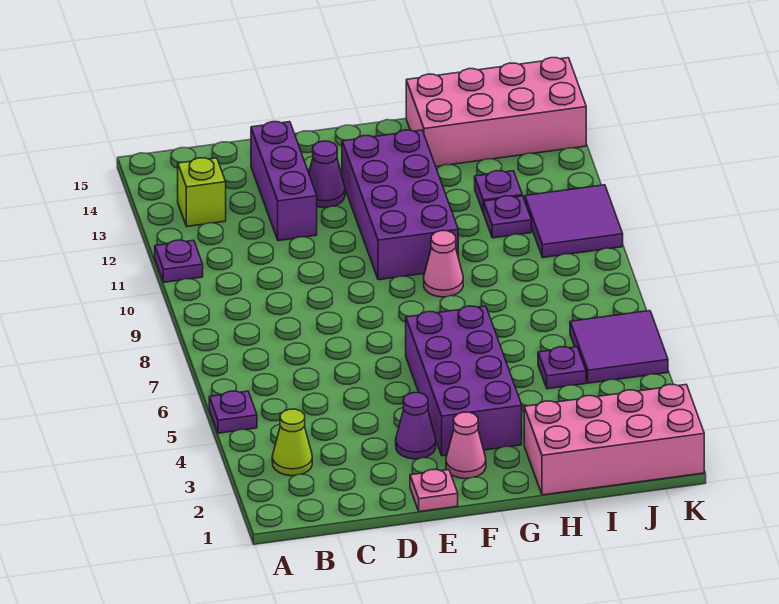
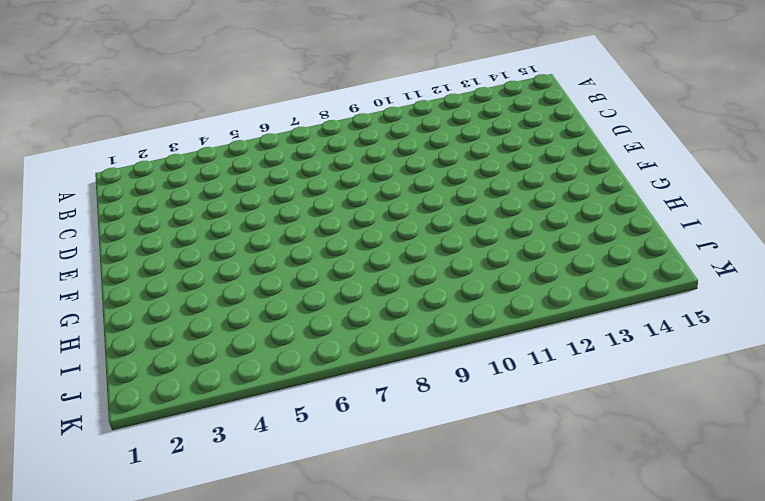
none -> purple plate A5 level 1
none -> purple plate A11 level 1
none -> lime cone B3 level 1

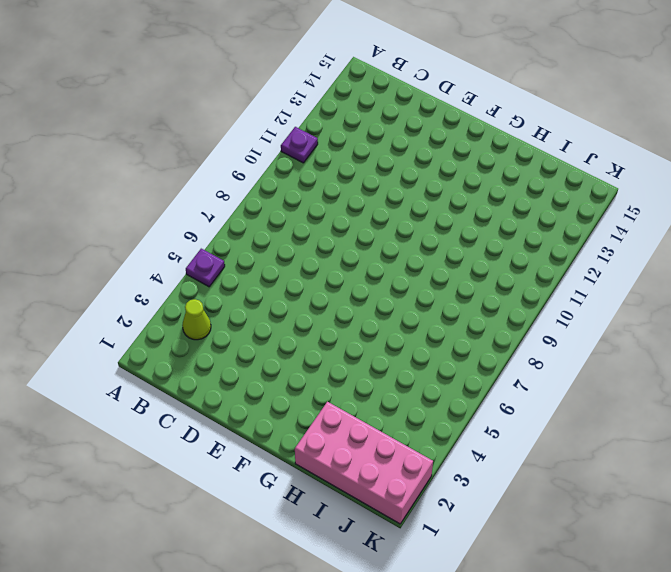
none -> lime brick B13 level 1
none -> purple brick D12:D14 level 1
none -> pink plate E1 level 1

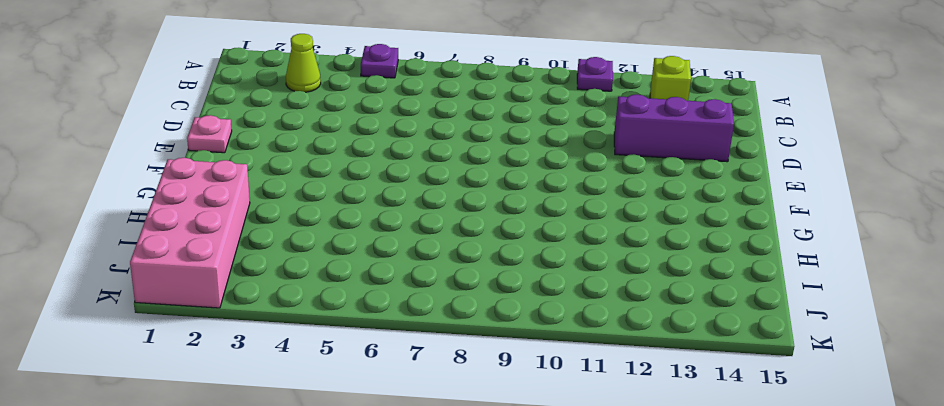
none -> purple cone E3 level 1
none -> purple cone E13 level 1
none -> pink cone F2 level 1

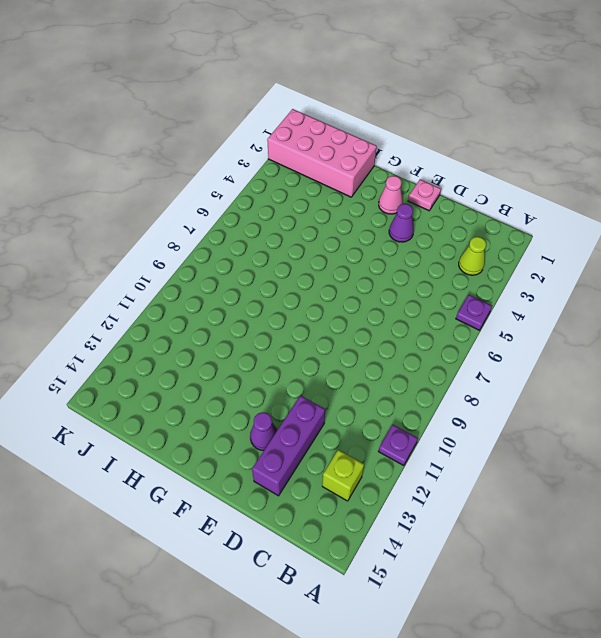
none -> purple brick F3:G6 level 1
none -> purple brick F10:G13 level 1
none -> pink cone G9 level 1

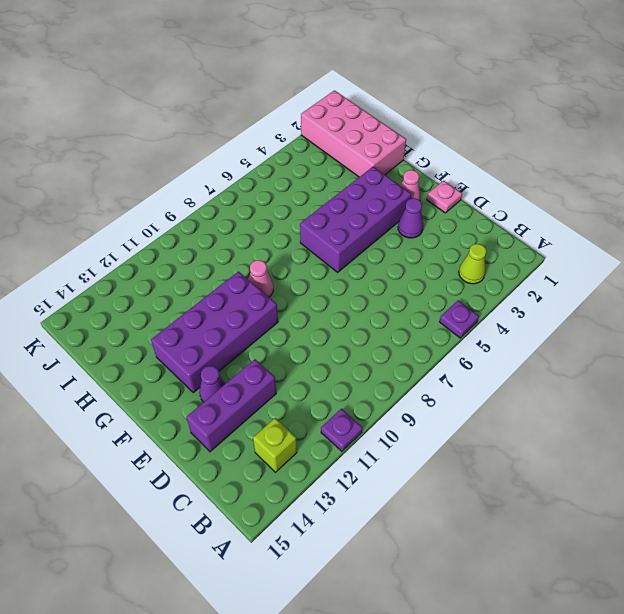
none -> pink brick H14:K15 level 1
none -> purple plate I5 level 1
none -> purple plate I11 level 1

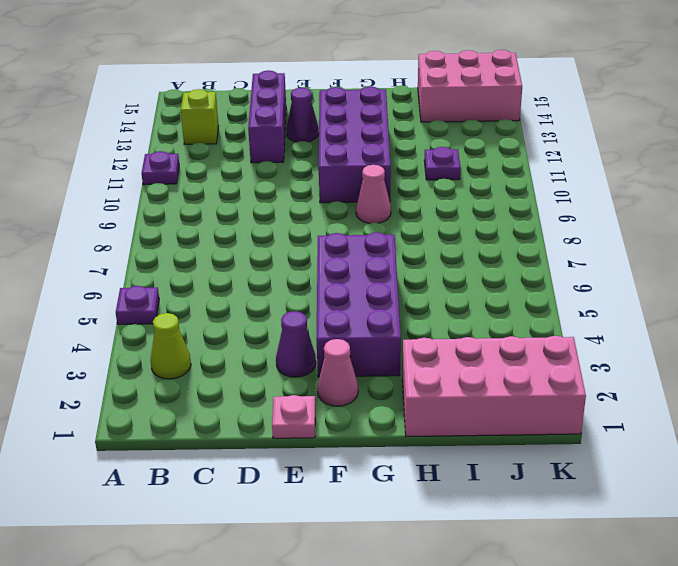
pink brick I14:K15 level 1 -> pink brick H14:K15 level 1
none -> purple plate I5 level 1
none -> purple plate I12 level 1
none -> purple tile J5:K6 level 1

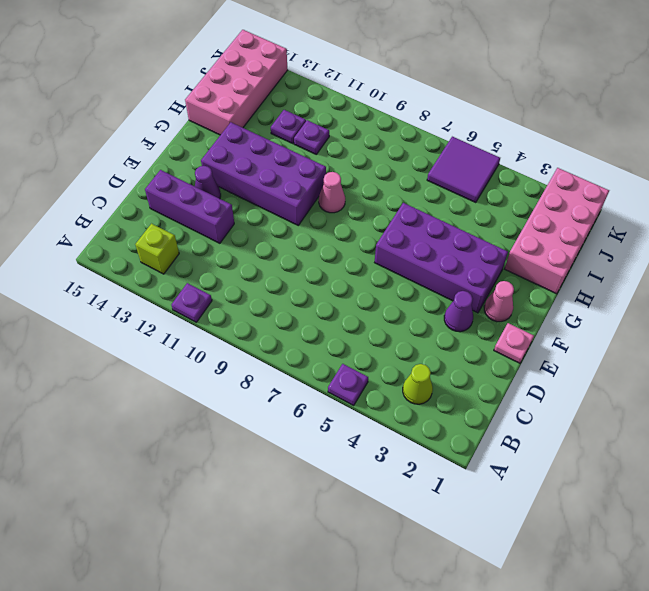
none -> purple plate I5 level 1
none -> purple tile J10:K11 level 1

